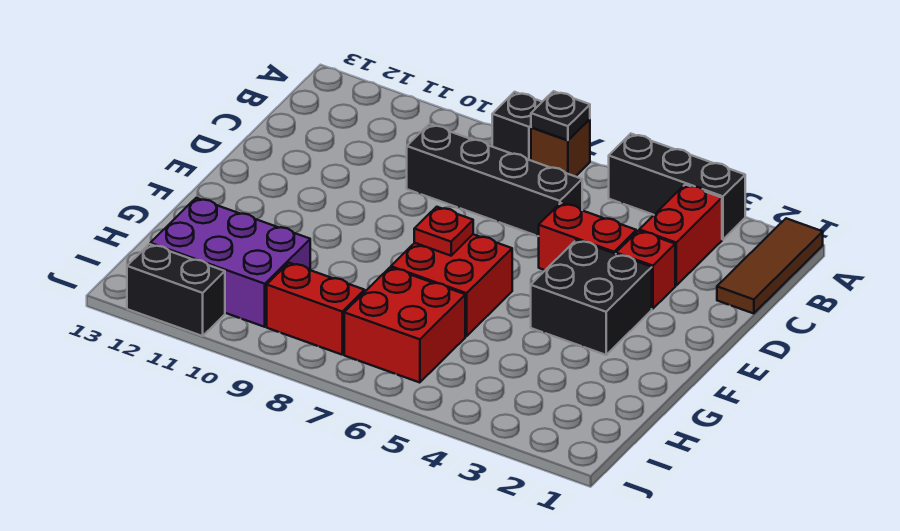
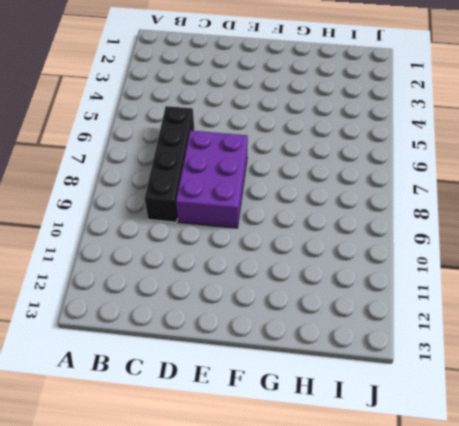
purple brick D7:E9 level 1 -> purple brick H10:I12 level 1
none -> brown tile A1:C1 level 1
none -> black brick A3:A5 level 1
none -> brown brick A7 level 1

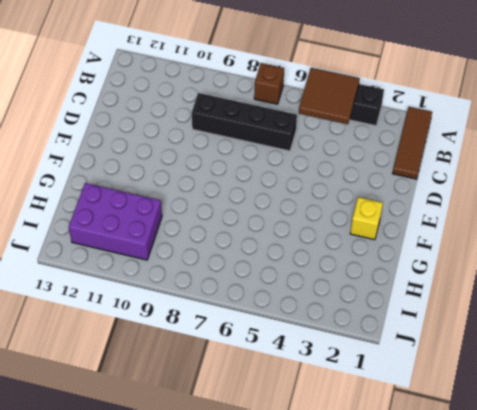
brown tile A4:B5 level 2 -> none
yellow brick F2 level 1 -> none
none -> black brick A8 level 1
none -> red brick B3:C3 level 1
none -> red brick D3 level 1

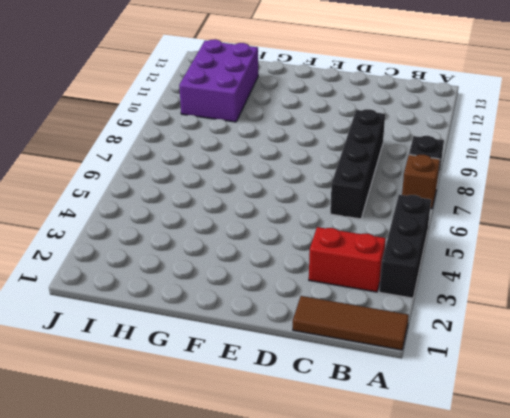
none -> red brick D3 level 1
none -> red brick D4:D5 level 1
none -> black brick E3:F4 level 1

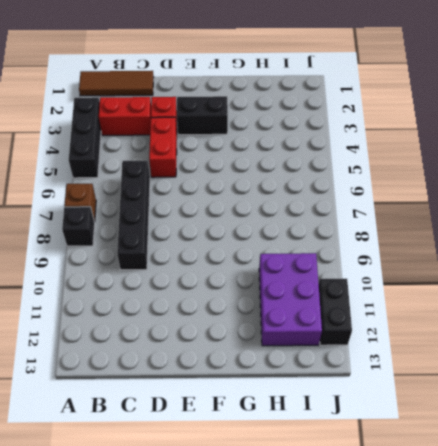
black brick E3:F3 level 1 -> black brick E3:F4 level 1
none -> red brick F6:G7 level 1
none -> red brick H6:I7 level 1
none -> red brick I8:I9 level 1

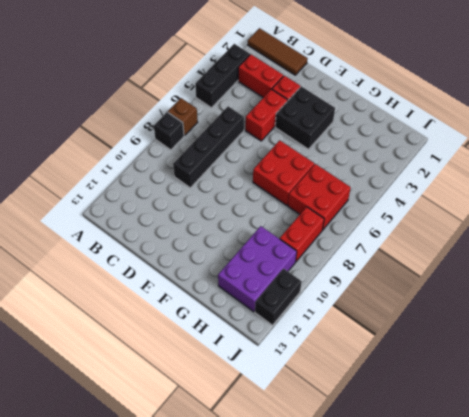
none -> black plate A7 level 2
none -> red plate F7 level 2

